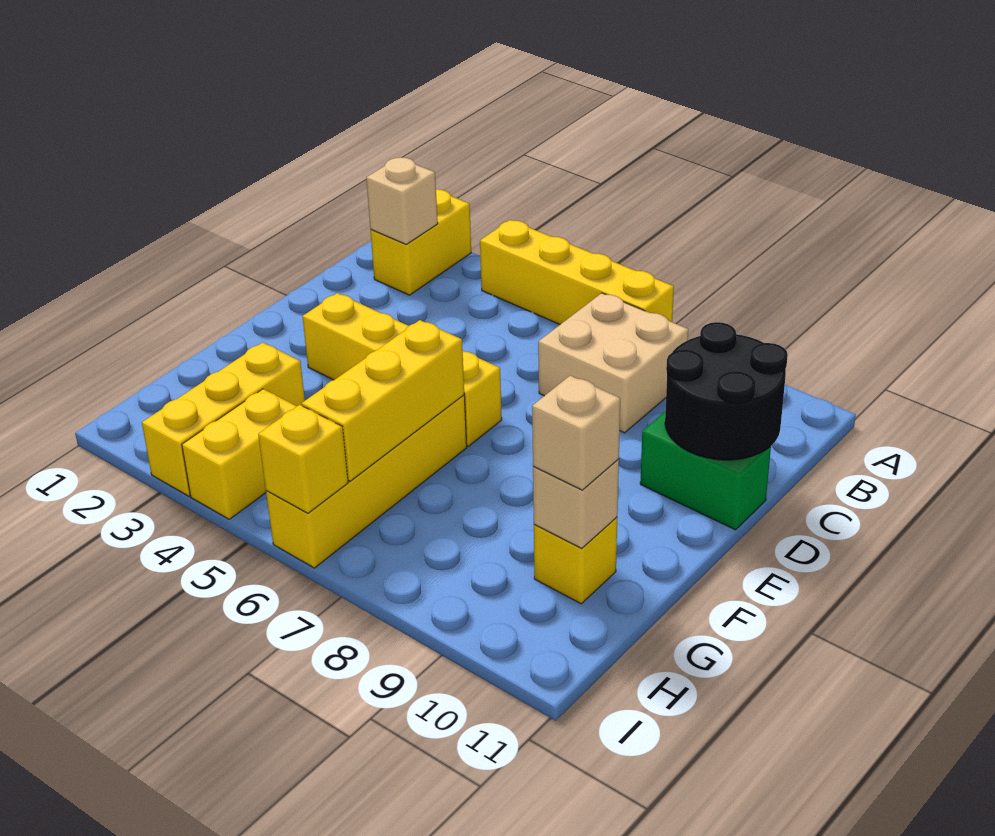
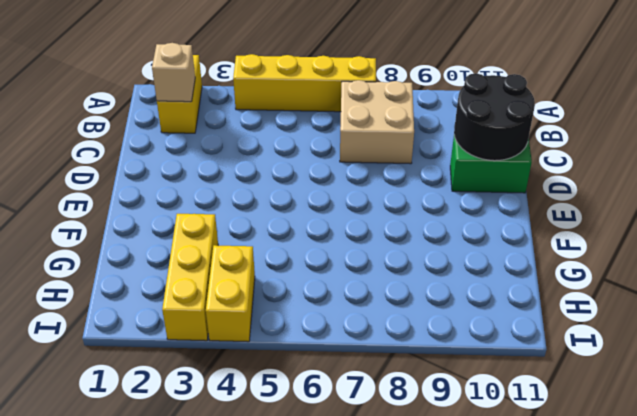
none -> yellow brick E3:E6 level 1
none -> yellow brick F6:I6 level 1
none -> yellow brick G10 level 1

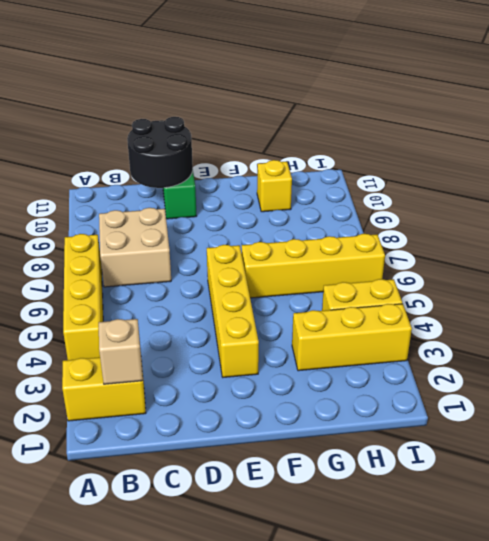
none -> yellow brick F6:H6 level 2
none -> tan brick G10 level 2
none -> yellow brick I6 level 2

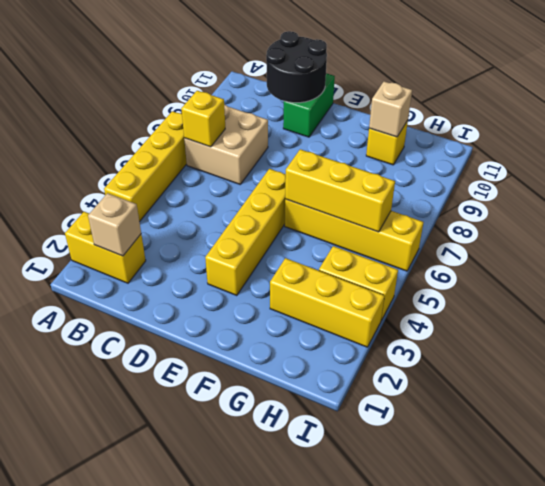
yellow brick B7 level 2 -> yellow brick I6 level 2
none -> tan brick G10 level 3

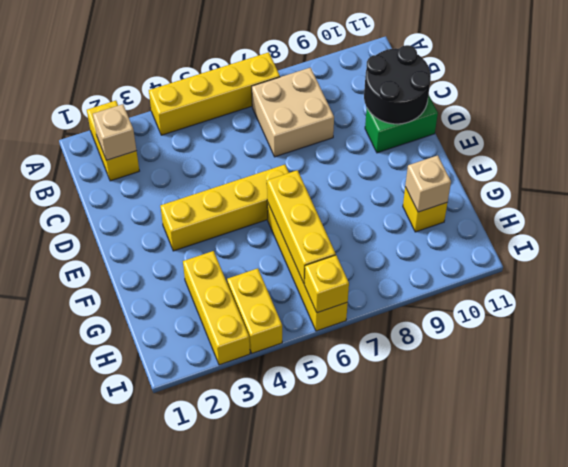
none -> tan brick G10 level 3

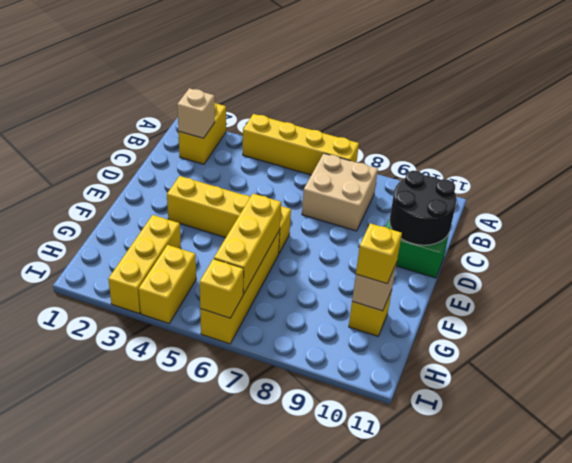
yellow brick G10 level 3 -> tan brick G10 level 3

